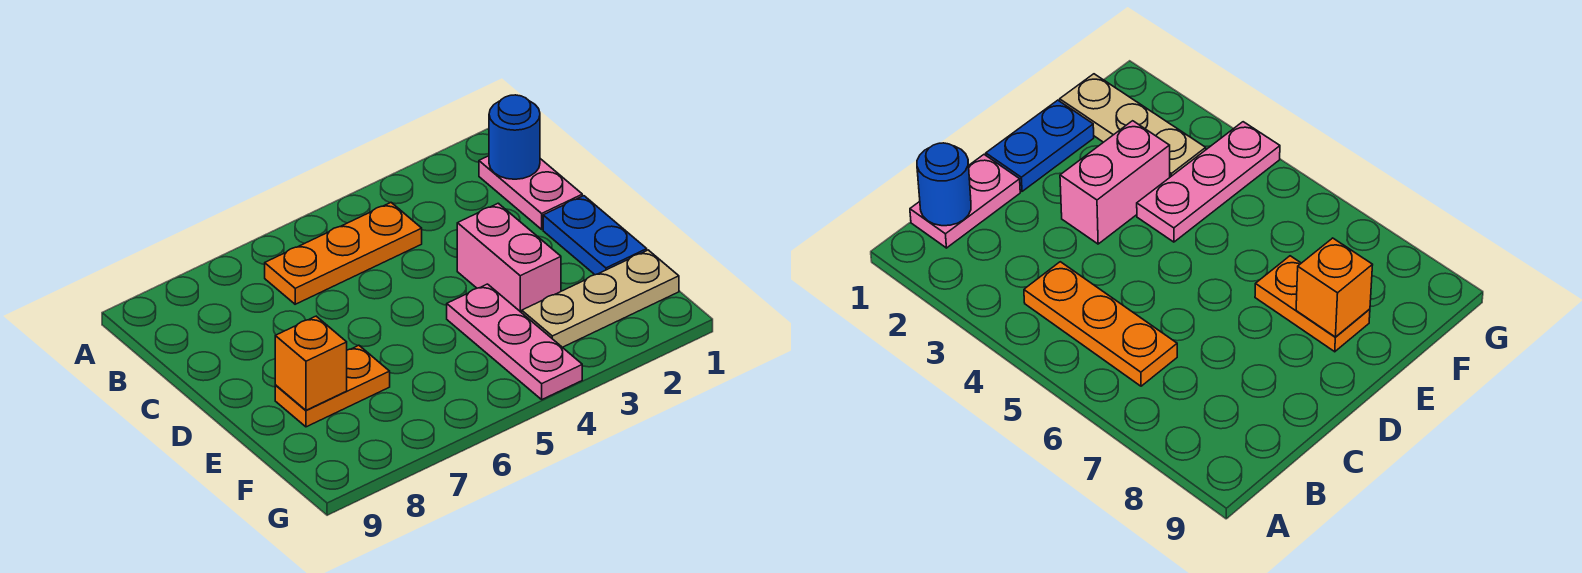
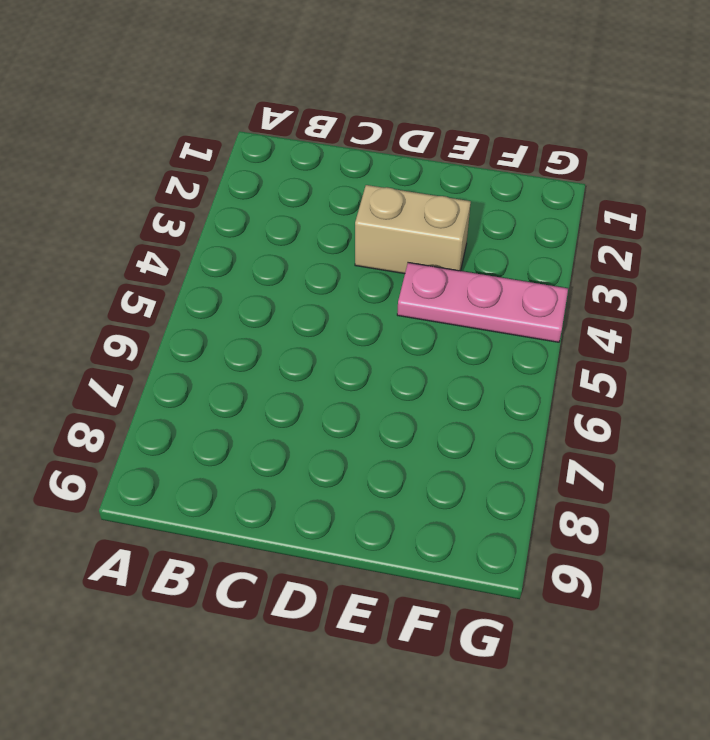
tan brick D3:E3 level 1 -> pink brick D3:E3 level 1
none -> pink plate B1:C1 level 1
none -> orange plate B4:B6 level 1

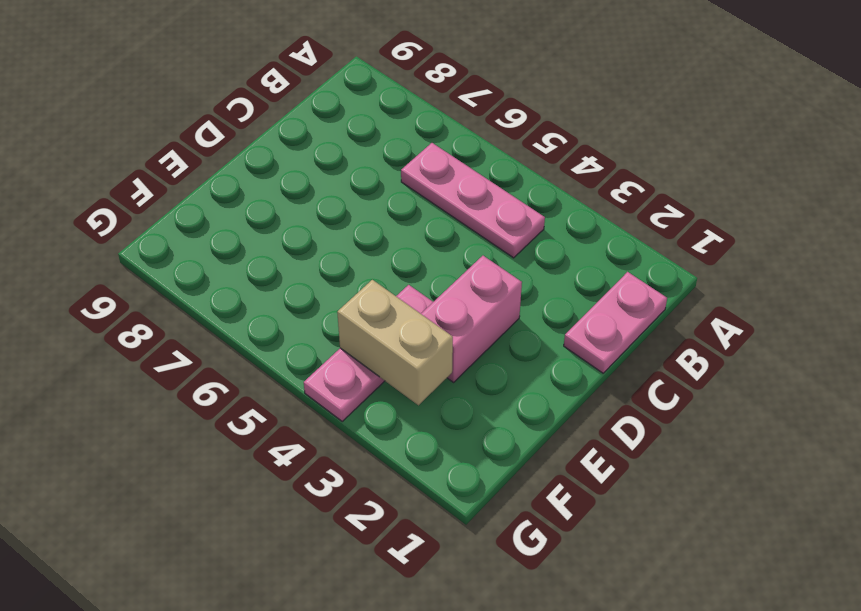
pink plate B4:B6 level 1 -> orange plate B4:B6 level 1
tan brick F3:F4 level 2 -> none
none -> blue plate D1:E1 level 1
none -> orange plate E7:E8 level 1

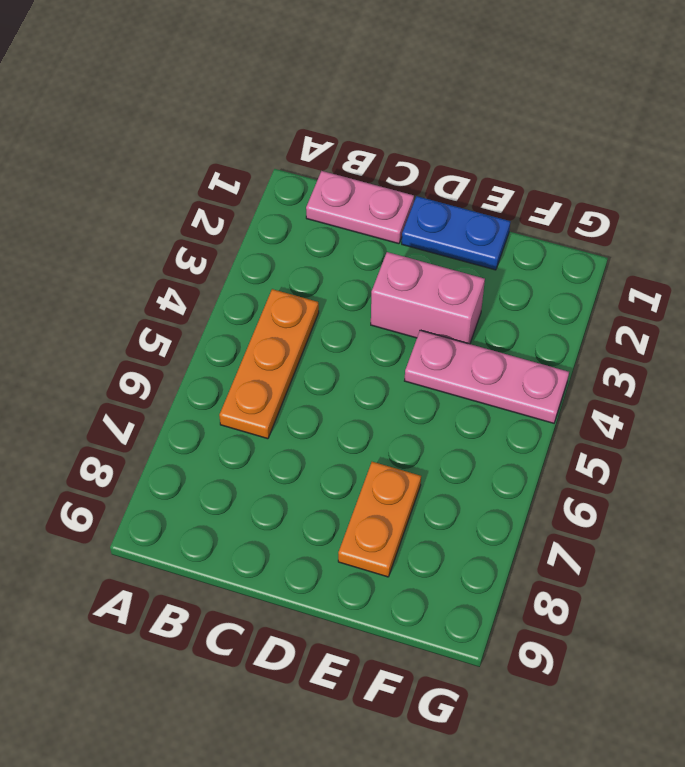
none -> tan plate F1:F3 level 1
none -> blue round brick B1 level 2

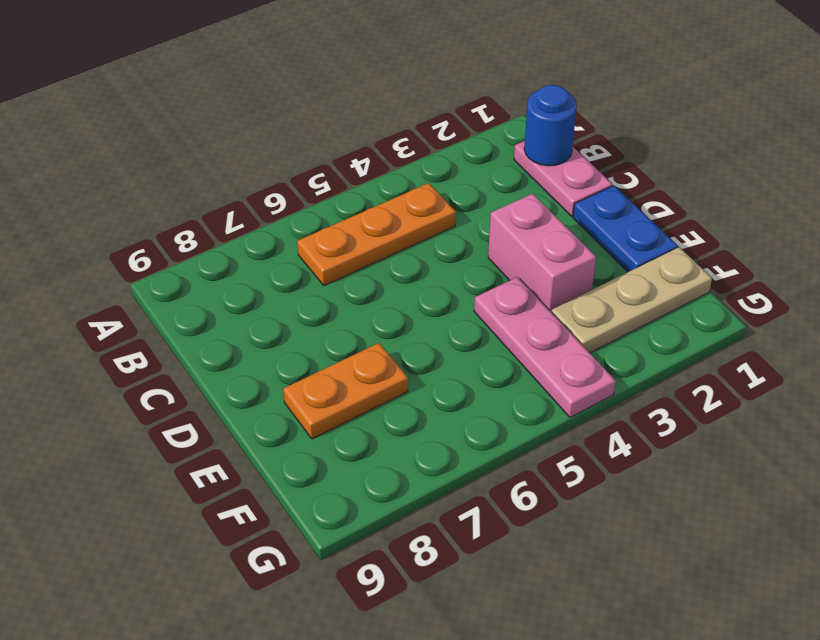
none -> orange brick E8 level 2

